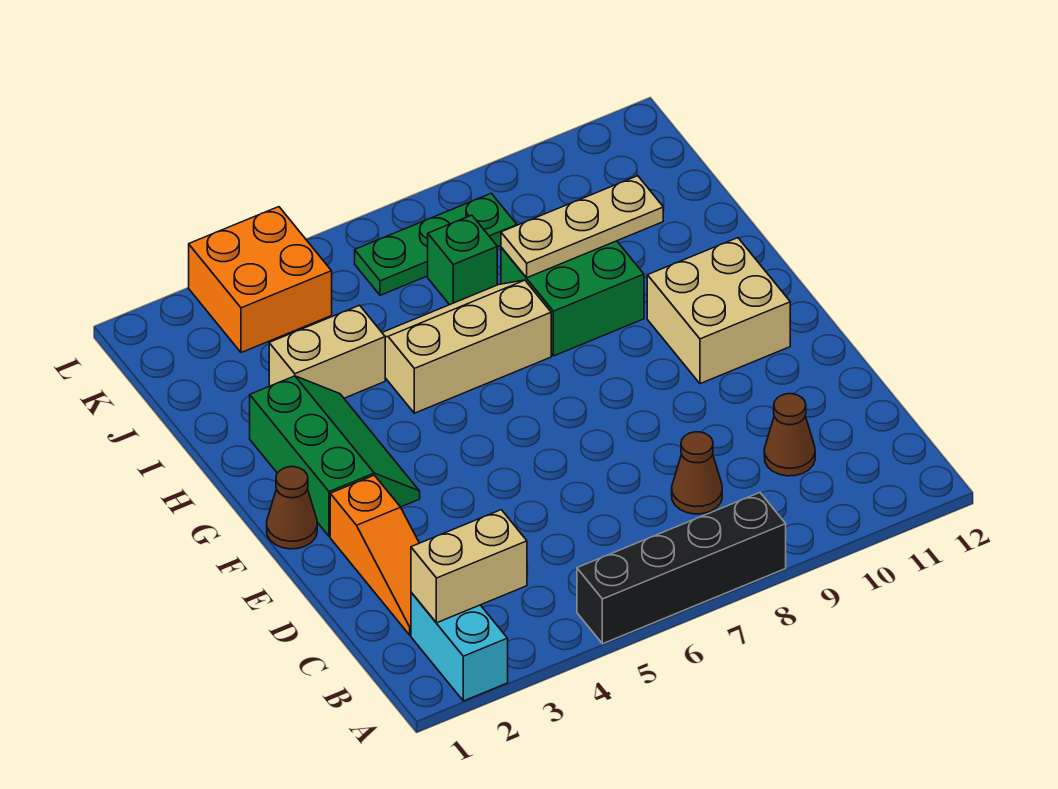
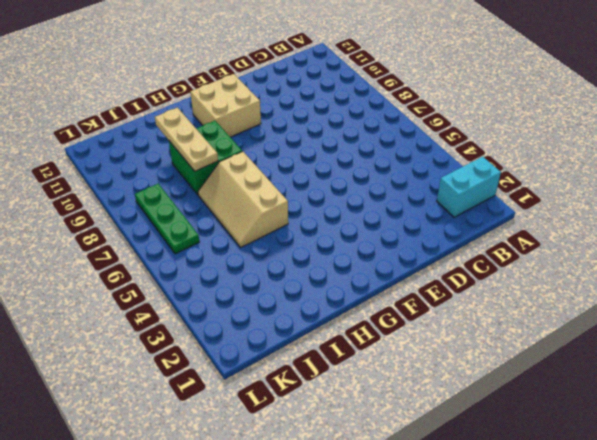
none -> black brick A5:A8 level 1
none -> orange slope C2:E2 level 1 top E
none -> brown cone C8 level 1

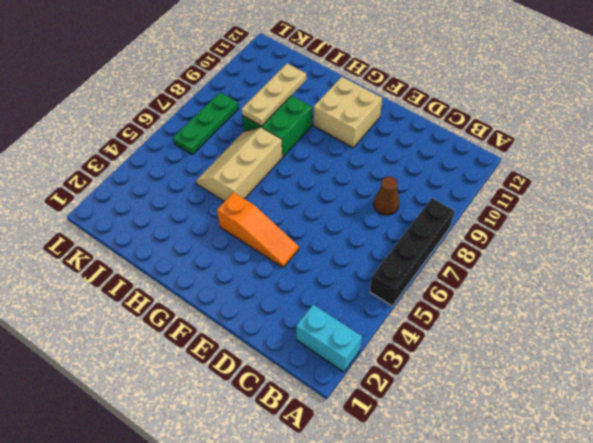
orange slope E4:G4 level 1 top G -> orange slope C2:E2 level 1 top E
none -> brown cone C10 level 1
none -> brown cone F1 level 1
none -> green slope F2:H3 level 1 top 2

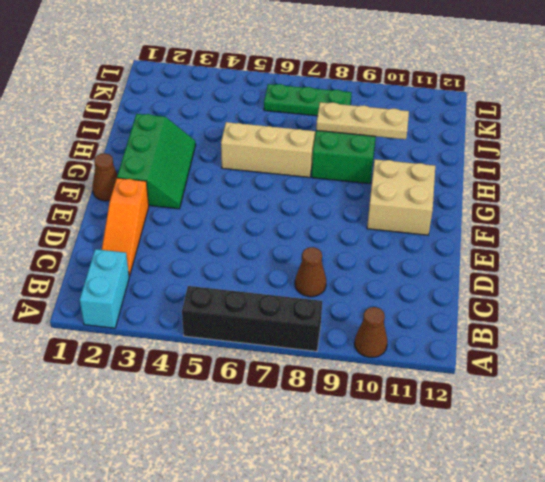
brown cone A10 level 1 -> brown cone C10 level 1
none -> tan brick I3:I4 level 1
none -> green brick J7 level 1
none -> orange brick K3:L4 level 1

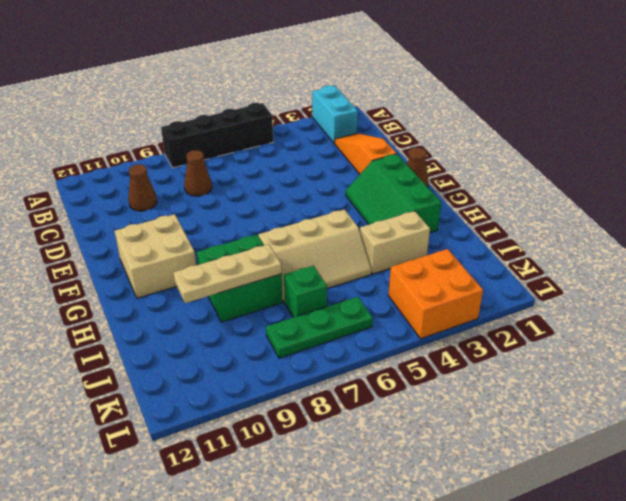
none -> tan brick B2:B3 level 2

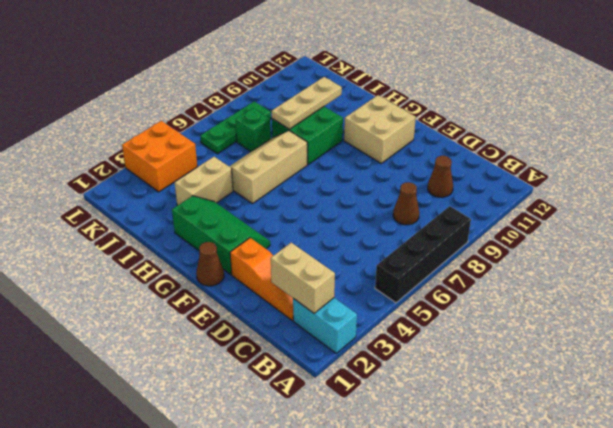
tan brick B2:C2 level 2 -> tan brick B2:B3 level 2

